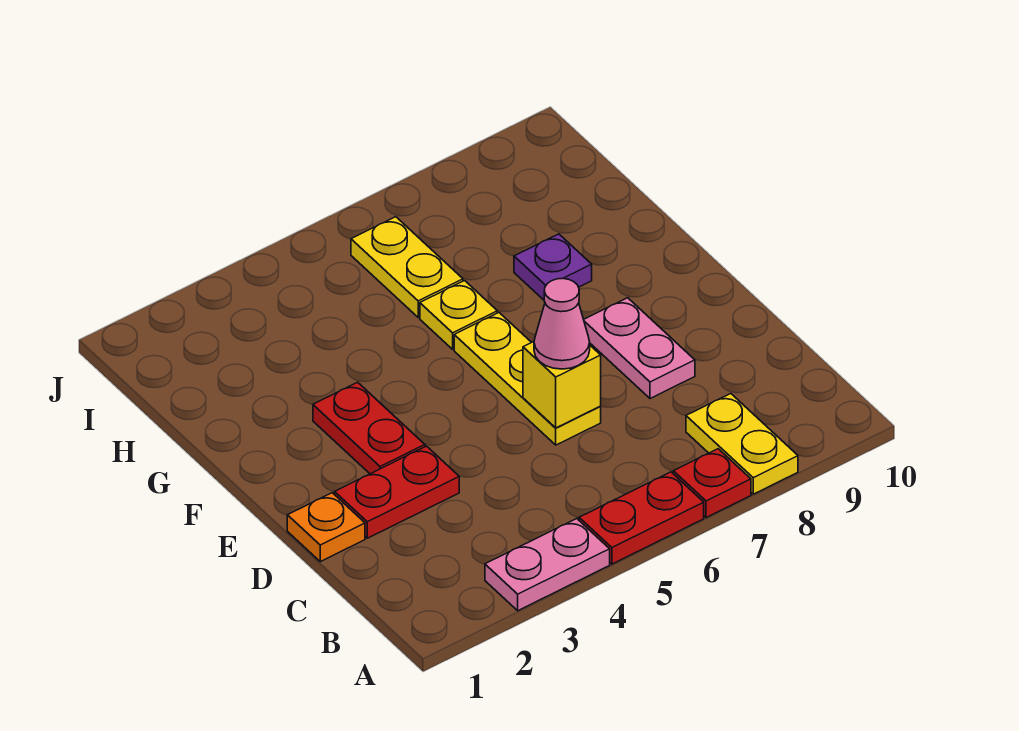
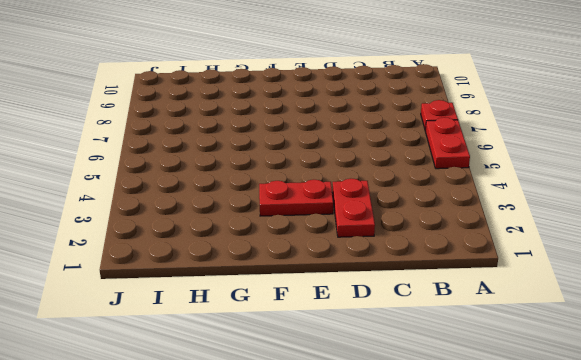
none -> pink plate A3:A4 level 1
none -> yellow plate A8:B8 level 1
none -> orange plate D1 level 1

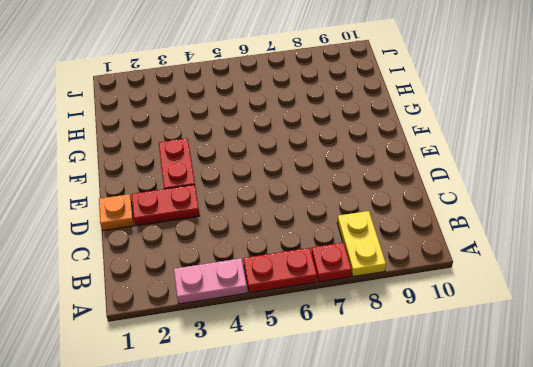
none -> yellow plate D6:F6 level 1
none -> pink plate D8:E8 level 1
none -> yellow plate G6 level 1

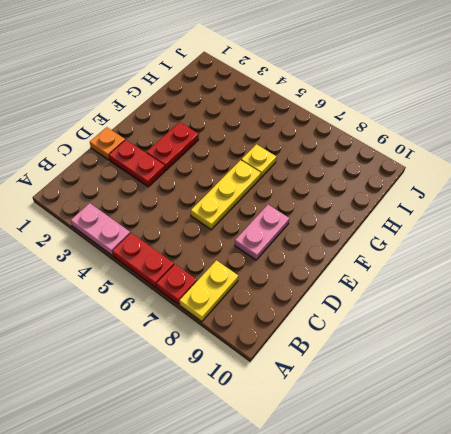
none -> purple plate G8 level 1
none -> yellow plate H6:I6 level 1
none -> yellow brick D6 level 2

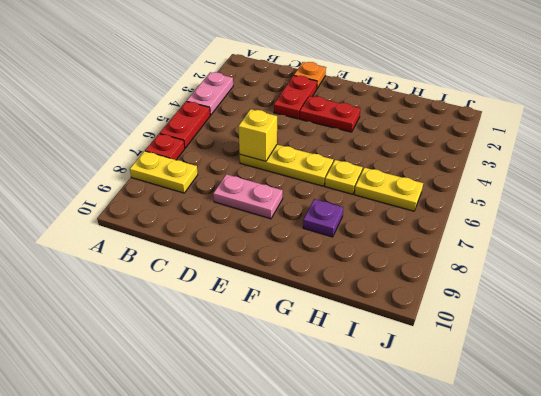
none -> pink cone D6 level 3

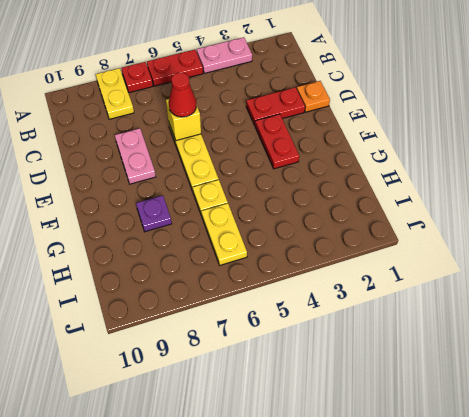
red cone D6 level 3 -> pink cone D6 level 3

